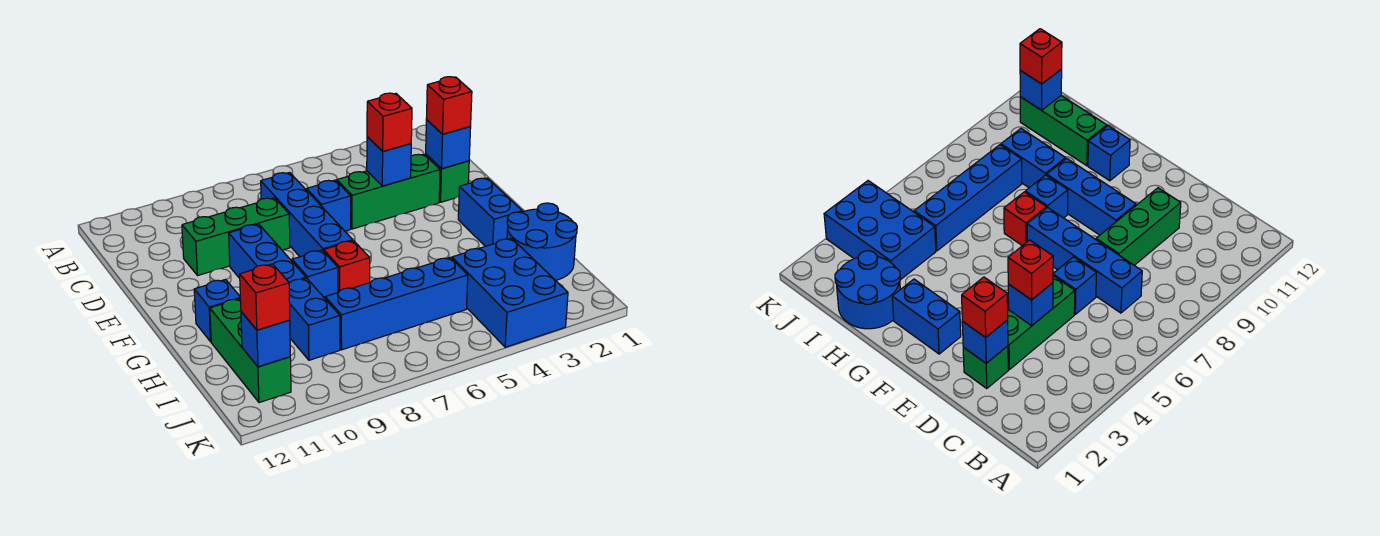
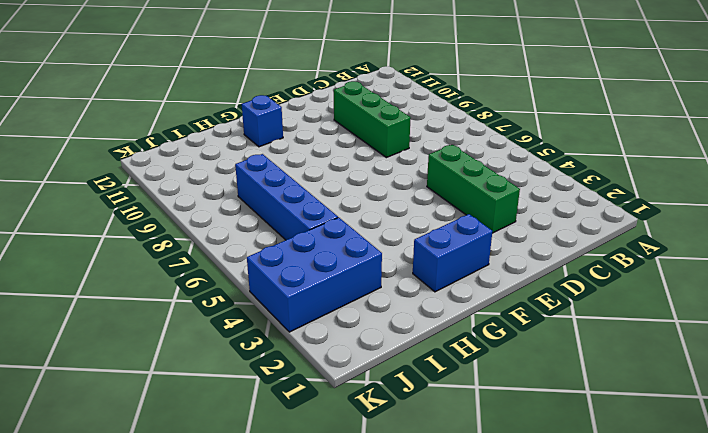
none -> blue brick C7:F7 level 1
none -> green brick D2 level 1
none -> blue brick D6 level 1

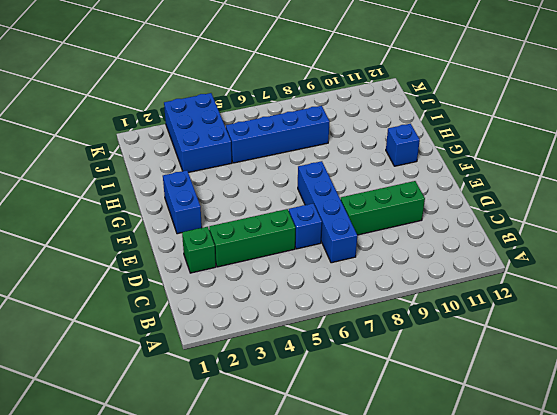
none -> blue brick E9:G9 level 1
none -> red brick G7 level 1
none -> blue brick G8 level 1

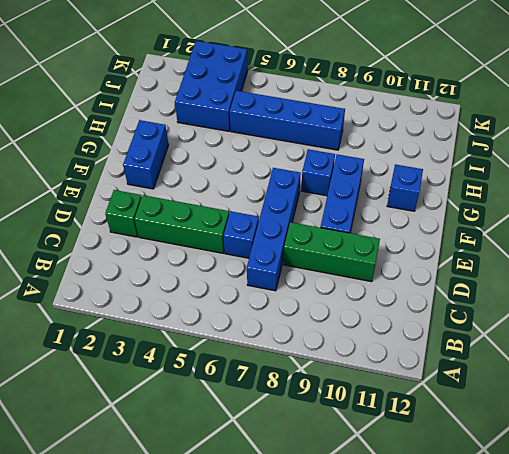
none -> red brick G7 level 1
none -> blue round brick H1:I2 level 1
none -> blue brick H9:I9 level 1

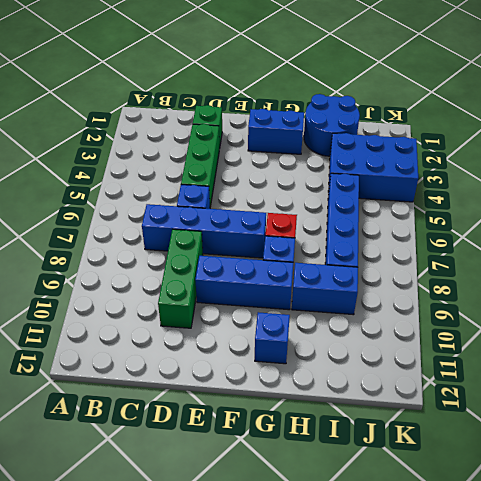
none -> green brick H11:J11 level 1
none -> blue brick D2 level 2
none -> blue brick D4 level 2

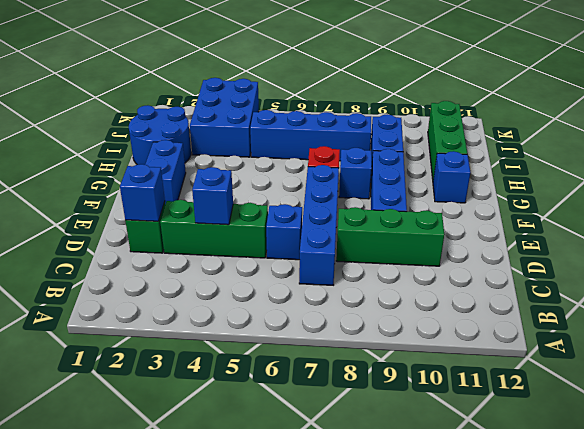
none -> blue brick J11 level 2
none -> red brick D2 level 3
none -> red brick D4 level 3

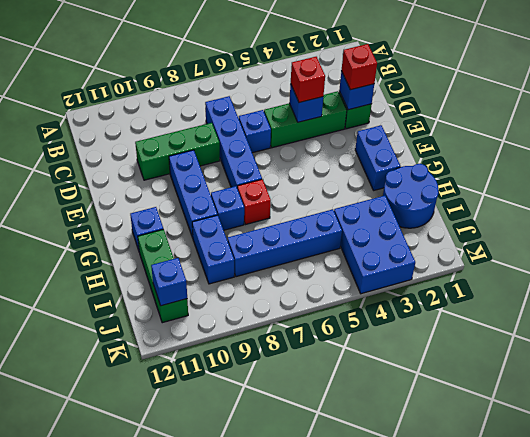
none -> red brick J11 level 3

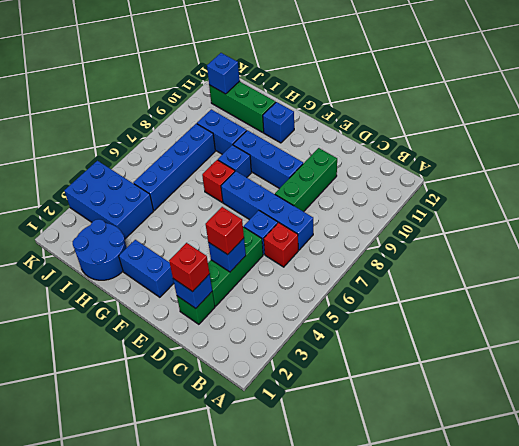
red brick C6 level 1 -> red brick J11 level 3

